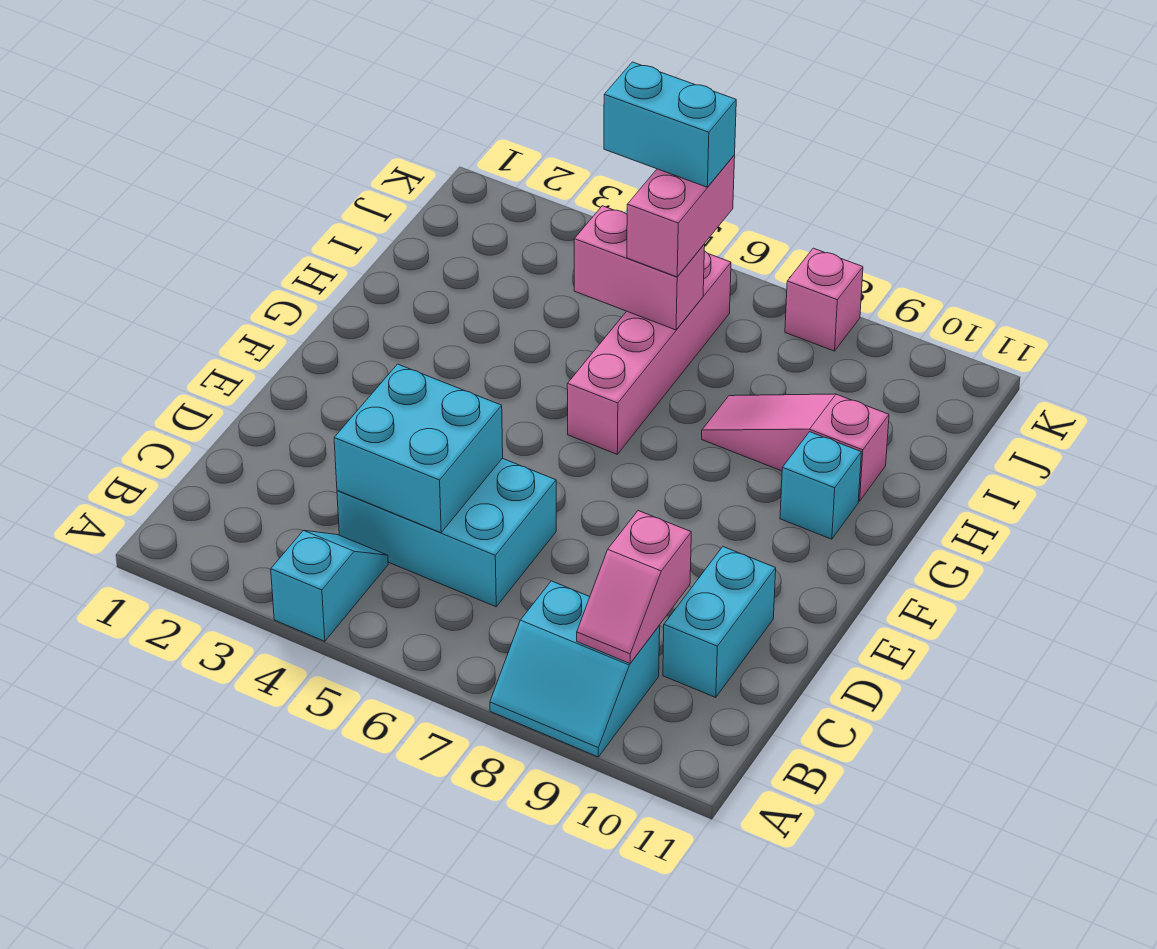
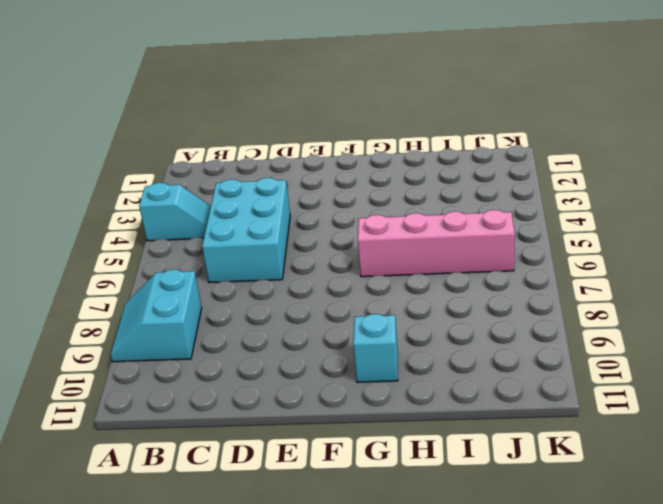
none -> cyan brick C10:D10 level 1
none -> pink slope H8:H10 level 1 top 10
none -> pink brick K8 level 1

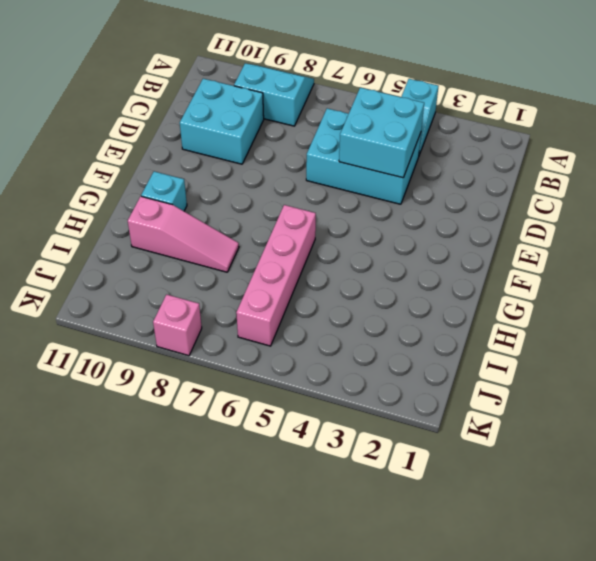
cyan brick C9:D10 level 1 -> cyan brick C10:D10 level 1
none -> pink slope B9:C9 level 2 top C
none -> pink brick I5:I6 level 2
none -> pink brick I6:J6 level 3

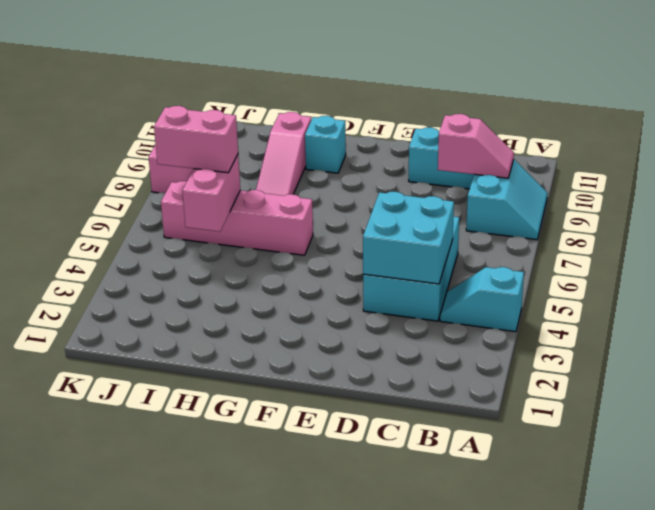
none -> cyan brick J5:J6 level 4

